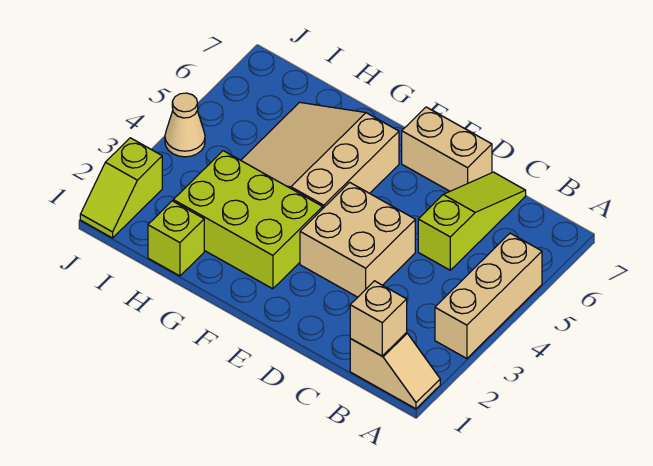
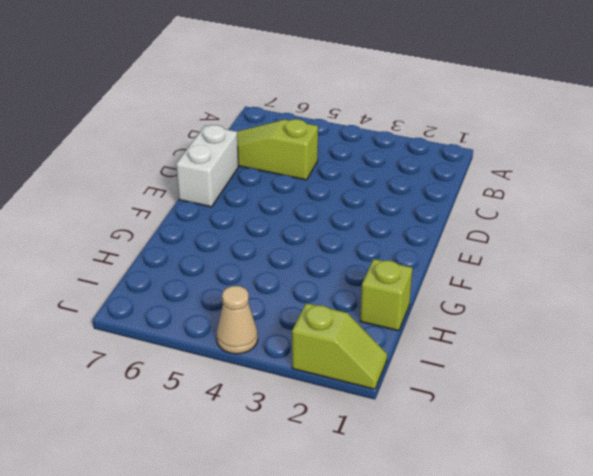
white brick D7:E7 level 1 -> tan brick D7:E7 level 1
none -> tan slope A1:B1 level 1 top B
none -> tan brick A3:A5 level 1

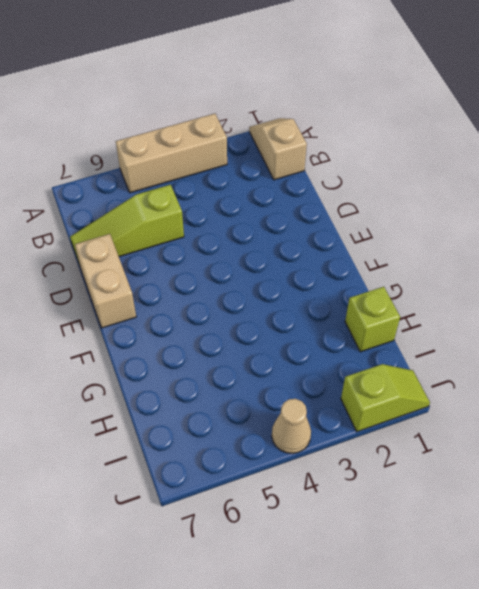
none -> tan brick D3:E4 level 1
none -> lime brick F2:H3 level 1

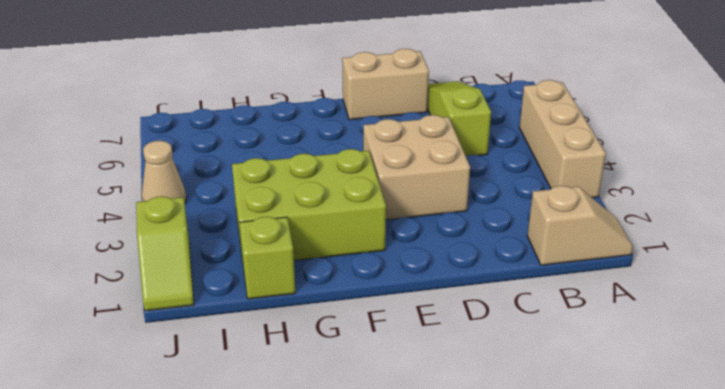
none -> tan slope F4:H6 level 1 top F
none -> tan brick B1 level 2

